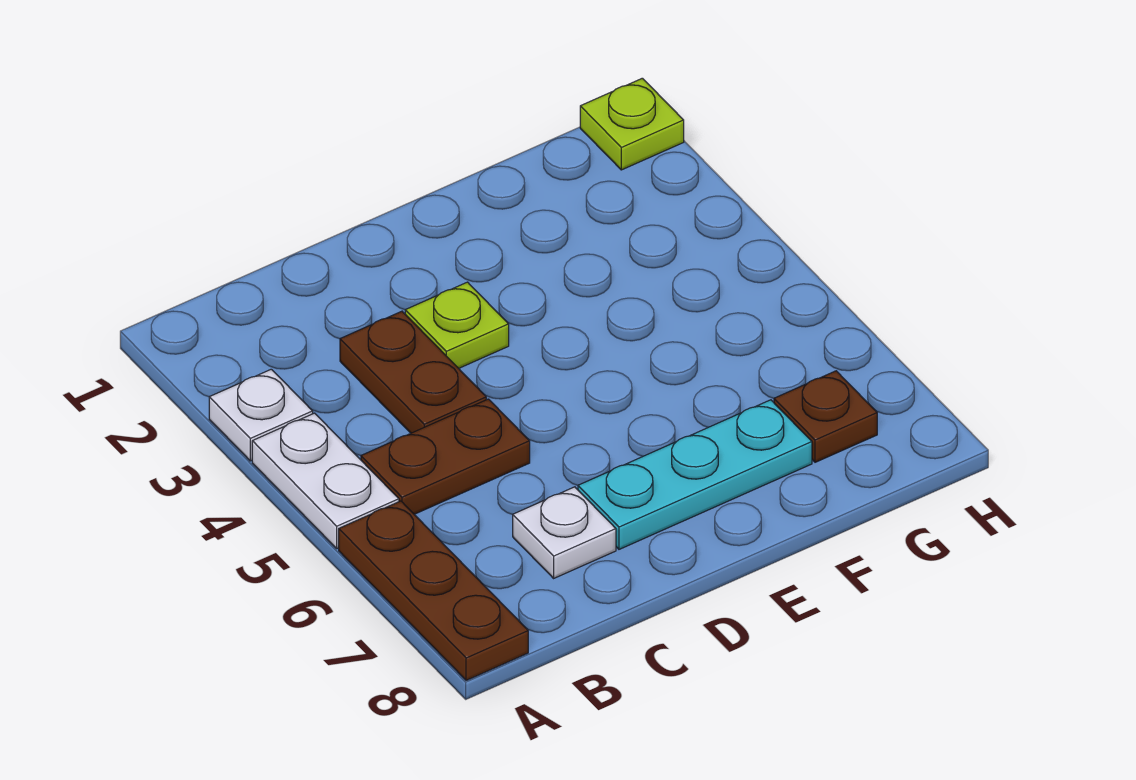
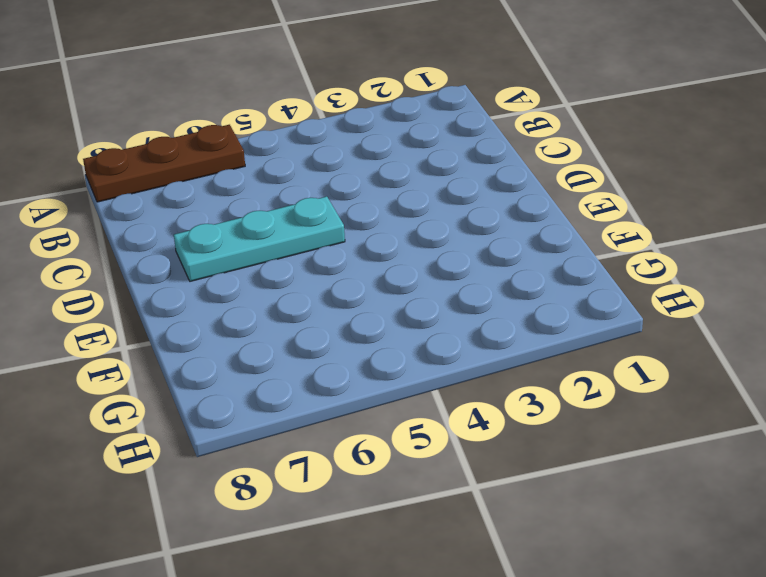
cyan plate D5:D7 level 1 -> cyan plate D7:F7 level 1
none -> white plate A3 level 1
none -> white plate A4:A5 level 1

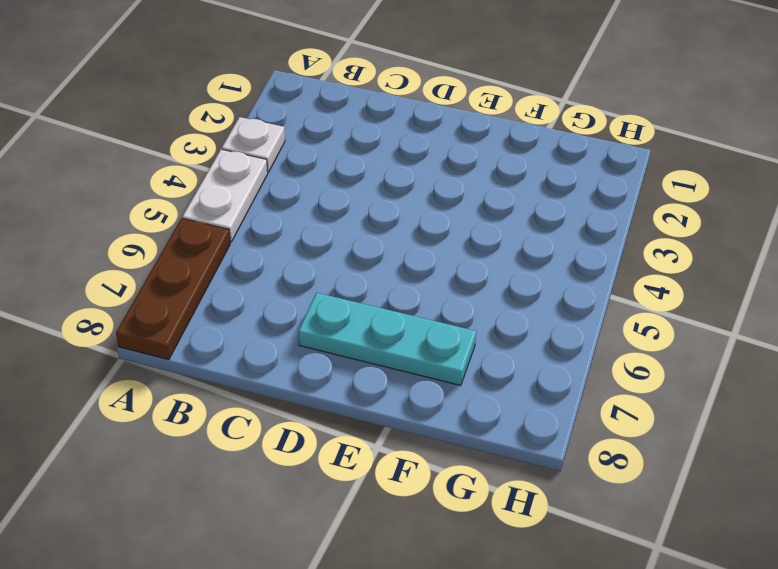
none -> brown plate B5:C5 level 1
none -> brown plate C3:C4 level 1

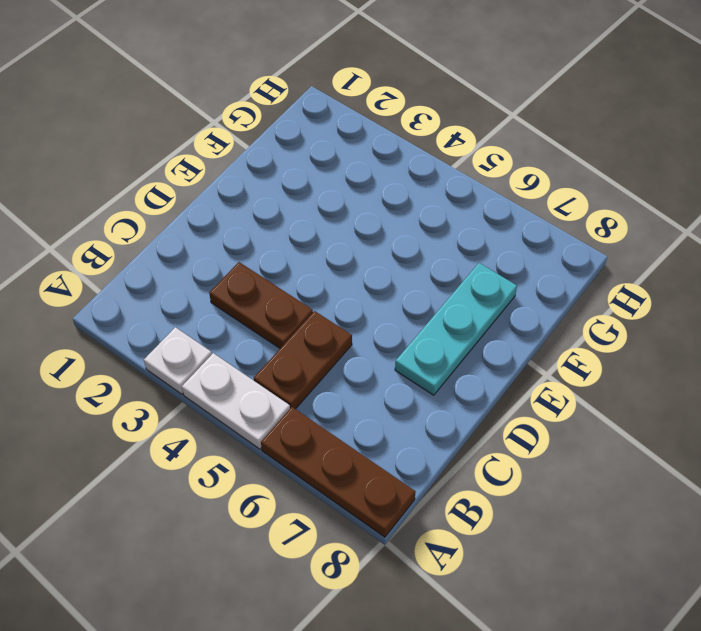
none -> white plate C7 level 1
none -> lime plate D3 level 1

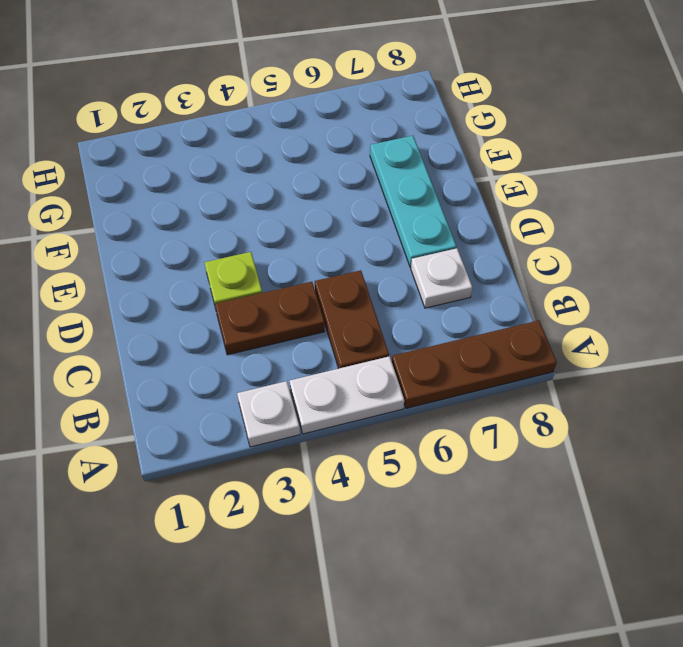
none -> brown plate G7 level 1
none -> lime plate H1 level 1

